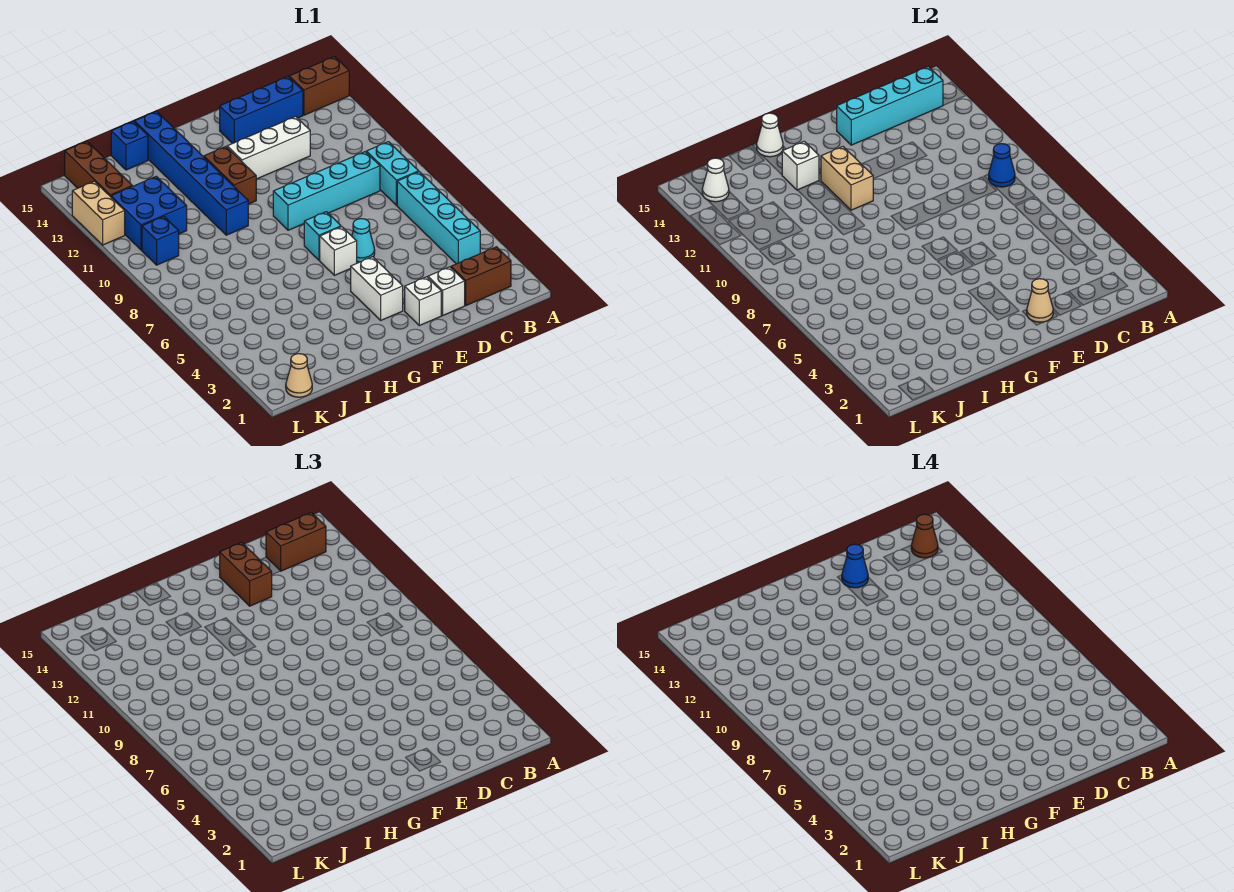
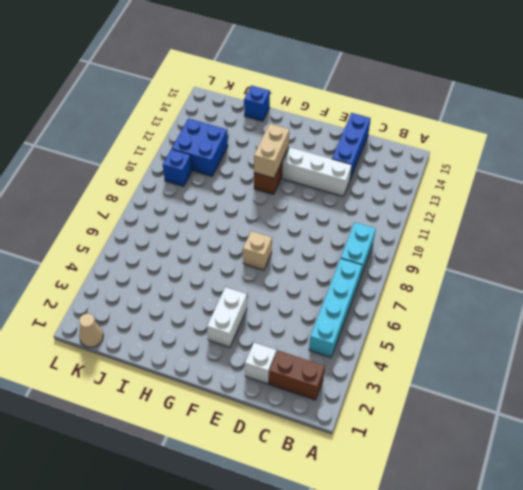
blue brick D13:D15 level 1 -> blue brick C14:E14 level 1
tan brick F7 level 1 -> cyan brick F7 level 1
none -> brown brick A14:B14 level 1
none -> cyan brick C9:F9 level 1
none -> white brick E2 level 1
none -> cyan cone E6 level 1

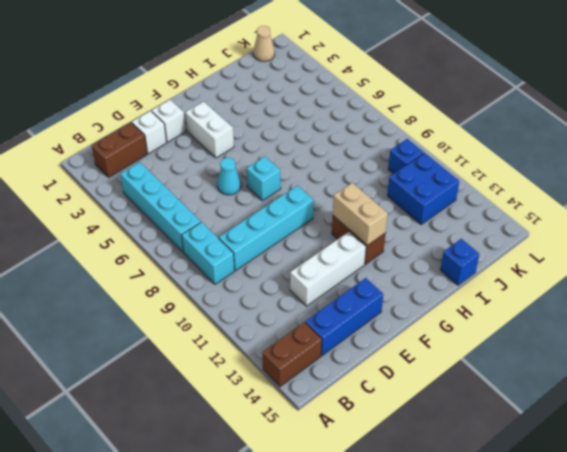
none -> white brick F6 level 1
none -> blue brick H10:H15 level 1
none -> brown brick K13:K15 level 1
none -> tan brick L12:L13 level 1

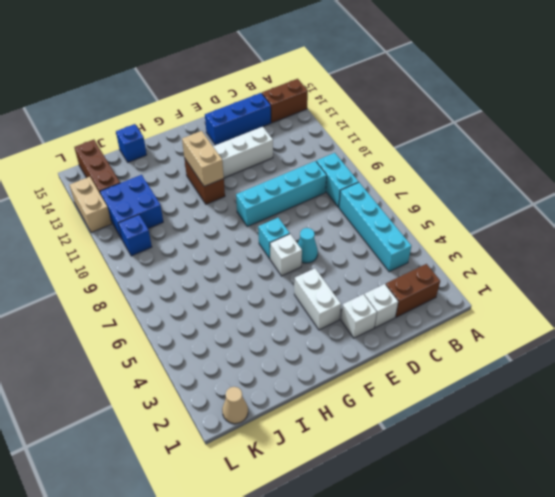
none -> blue brick H10:H15 level 1
none -> blue cone B9 level 2
none -> cyan brick B14:E14 level 2
none -> tan cone E2 level 2

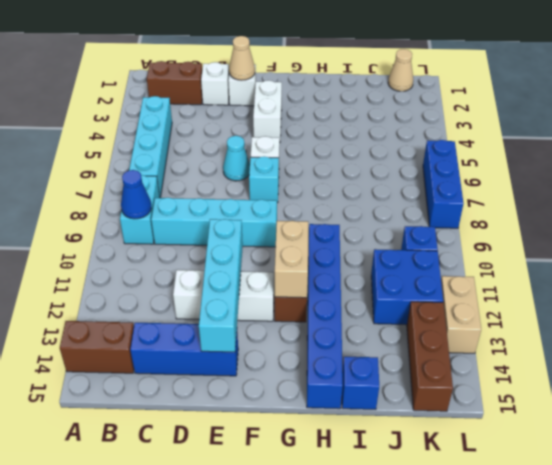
cyan brick E11:E14 level 2 -> cyan brick B14:E14 level 2
blue brick L6:L8 level 1 -> none
none -> white brick H13 level 2
none -> white cone H15 level 2
none -> white cone K14 level 2
none -> brown brick B14:C14 level 3

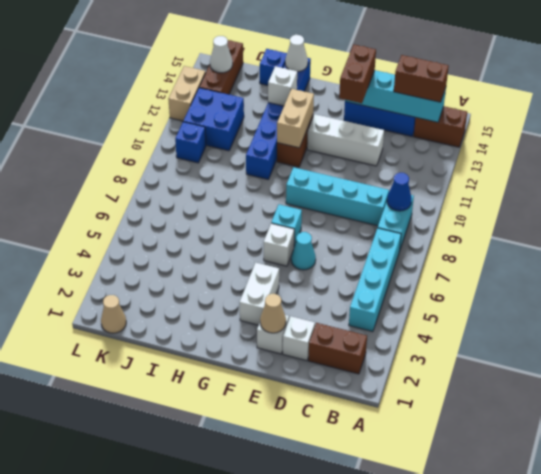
none -> brown cone B14 level 4
none -> blue cone E14 level 4

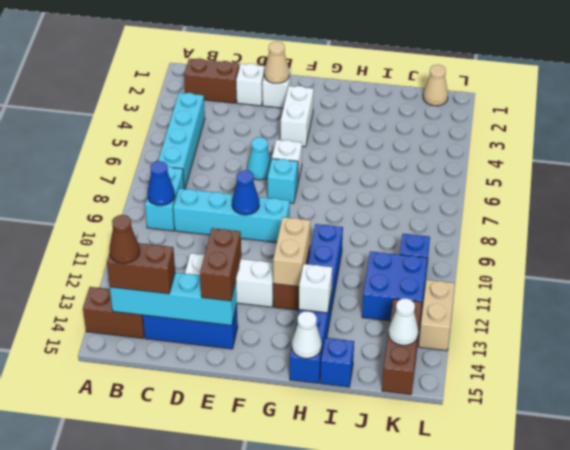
blue cone E9 level 2 -> blue cone E14 level 4

